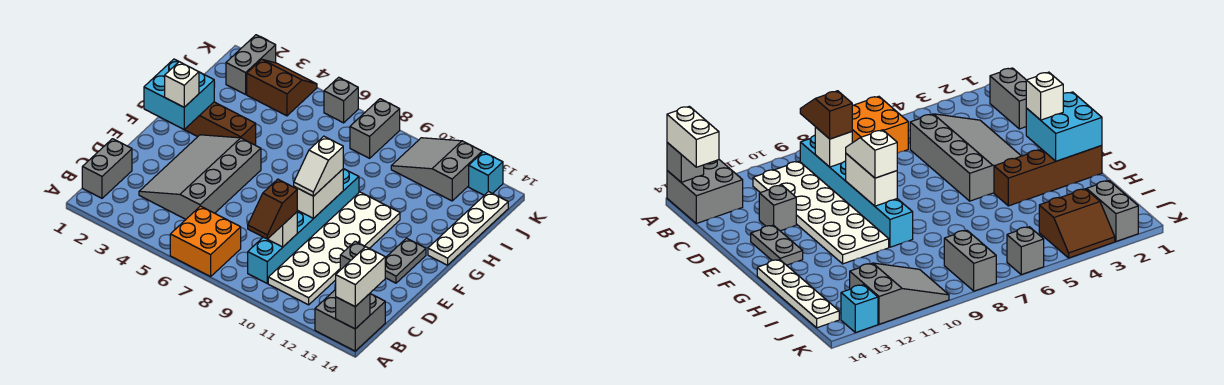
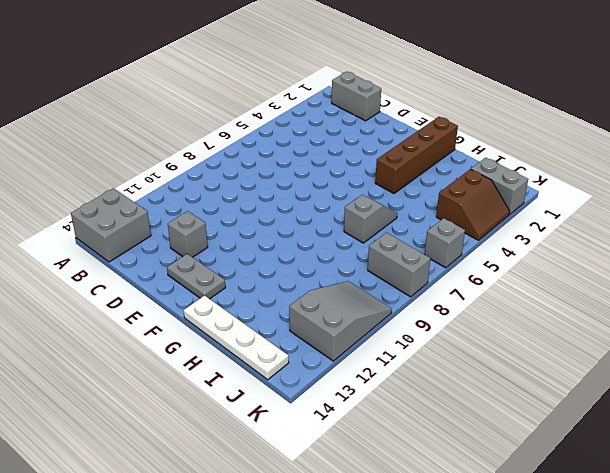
grey slope H6:H7 level 1 top 7 -> none
none -> orange brick A6:B7 level 1
none -> cyan brick B9:G9 level 1
none -> white plate B10:G11 level 1

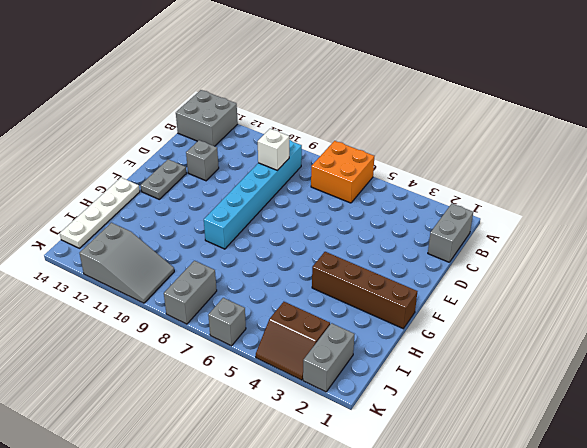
none -> white plate B10:G11 level 1
none -> grey slope C3:F5 level 1 top 5
none -> cyan brick K13 level 1

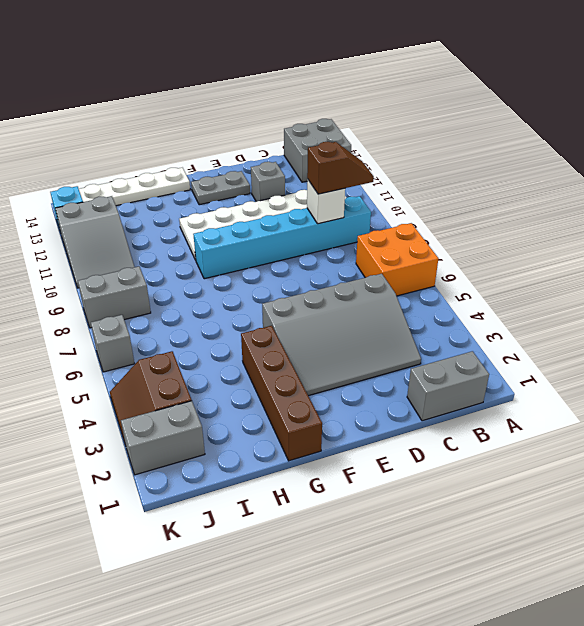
none -> grey brick A14 level 2
none -> white brick E9:F9 level 2
none -> cyan brick F1:G2 level 2

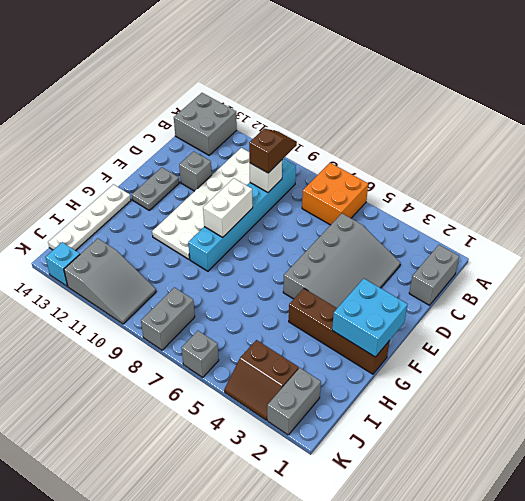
none -> grey brick A14 level 2
none -> white brick A14:B14 level 3
none -> white slope E9:F9 level 3 top F

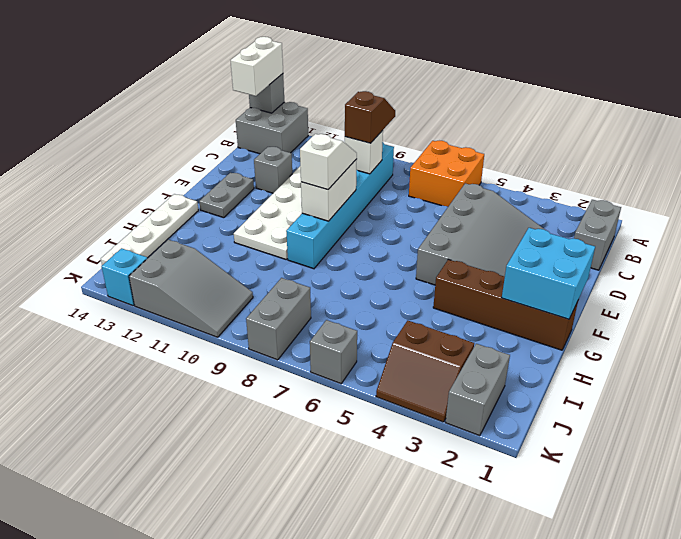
none -> white brick F2 level 3

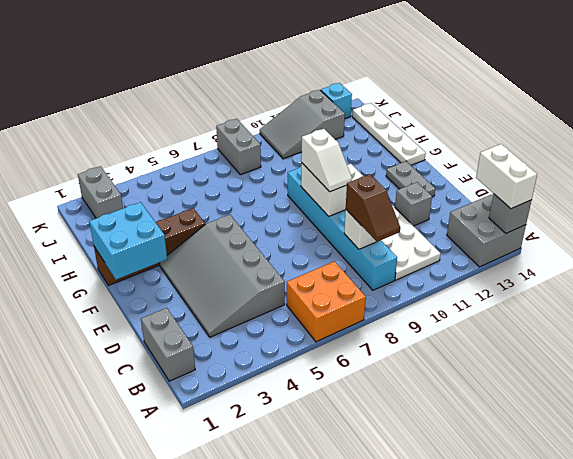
none -> brown slope J3:K4 level 1 top J
none -> grey brick K6 level 1
none -> white brick F2 level 3

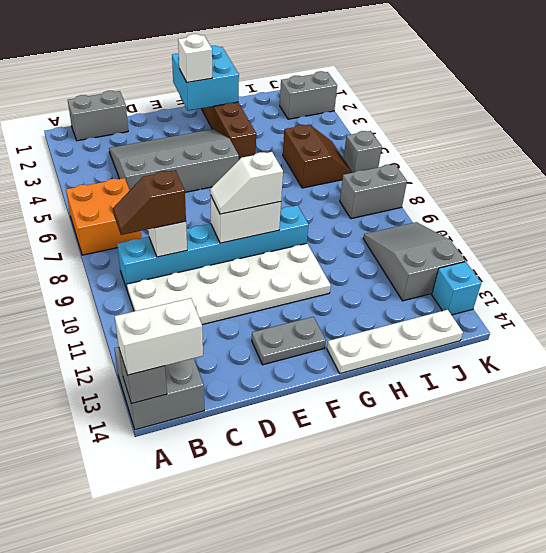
brown slope I5:J6 level 1 top I -> brown slope J3:K4 level 1 top J
none -> grey brick D12 level 1

